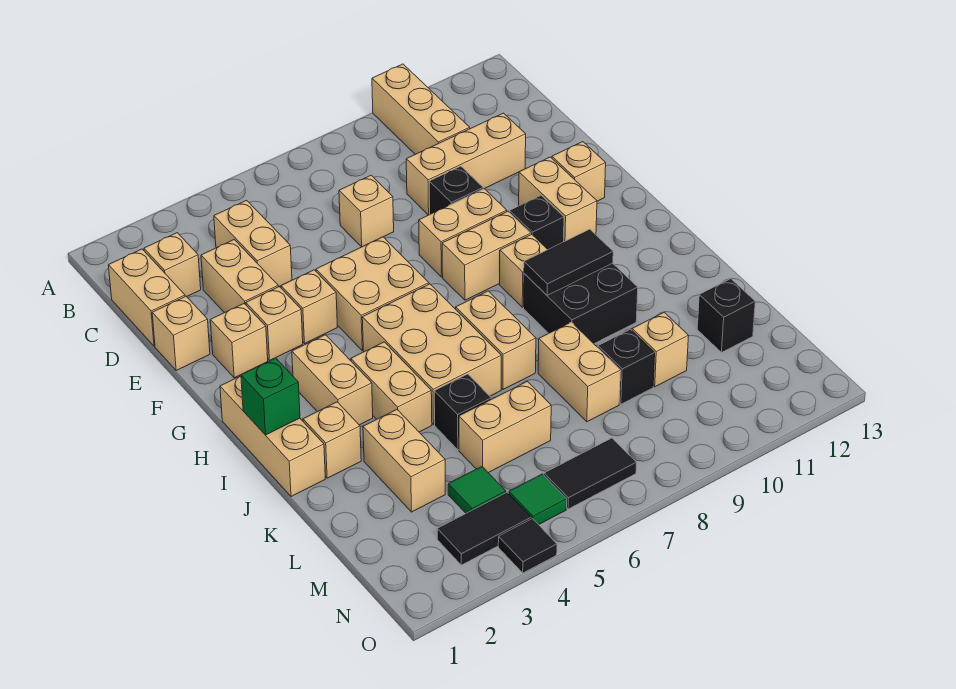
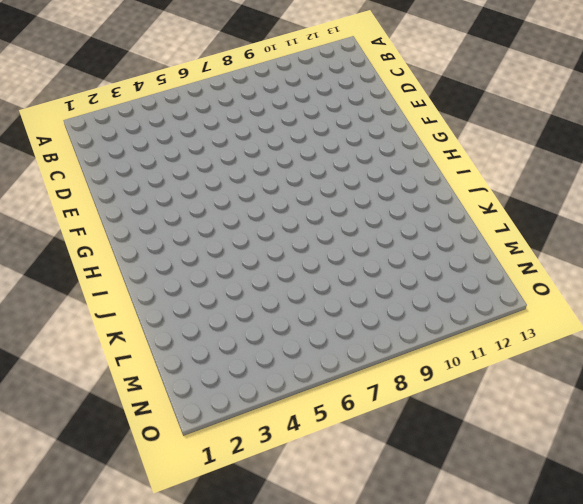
none -> tan brick A10:C10 level 1
none -> tan brick C1:D1 level 1
none -> tan brick C2 level 1
none -> tan brick C4:D4 level 1

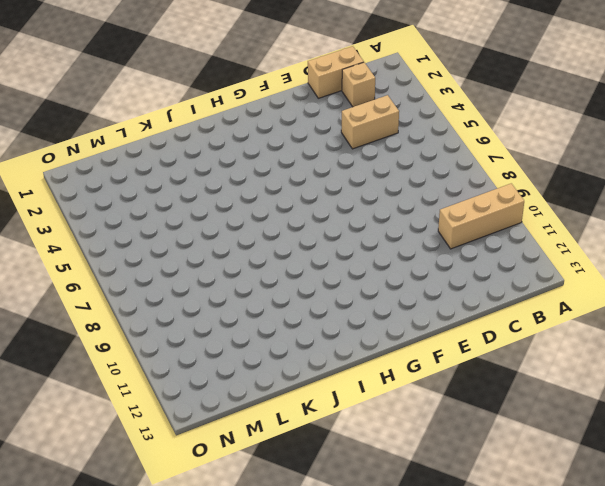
none -> tan brick D3:E3 level 1
none -> tan brick D7 level 1
none -> tan brick D9:D11 level 1
none -> tan brick E1 level 1

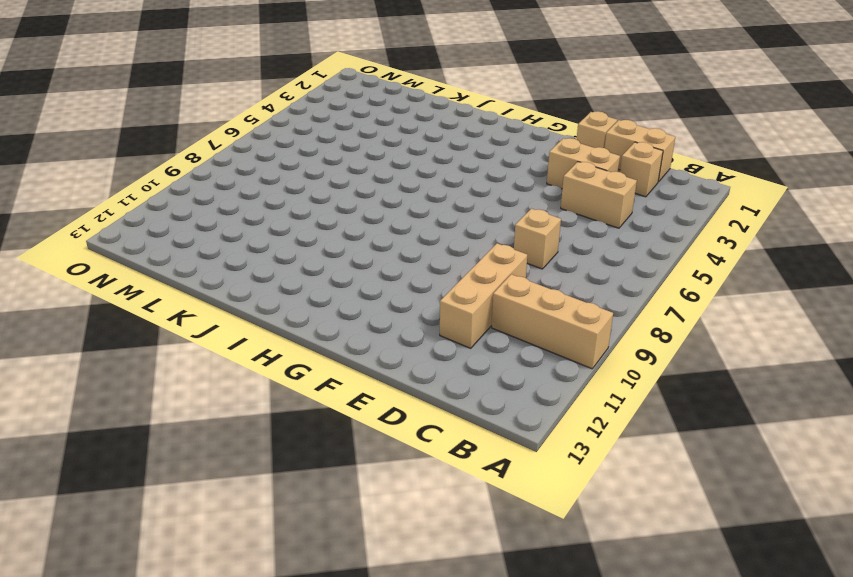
none -> black brick E9 level 1
none -> tan brick F2 level 1
none -> tan brick F3 level 1
none -> tan brick F4 level 1

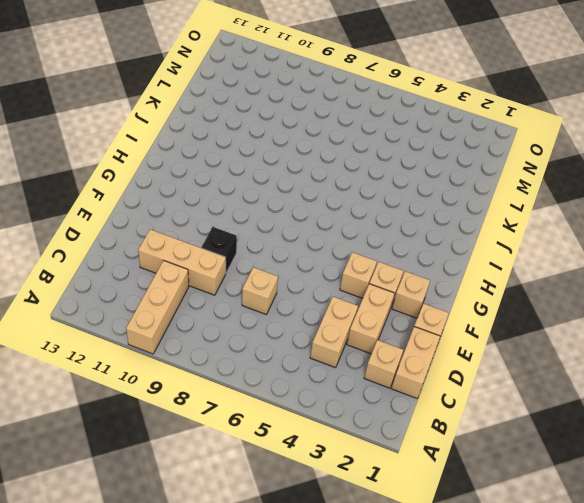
none -> tan brick F5:G6 level 1
none -> tan brick F8:F9 level 1
none -> tan brick F11:G11 level 1
none -> tan brick F12 level 1

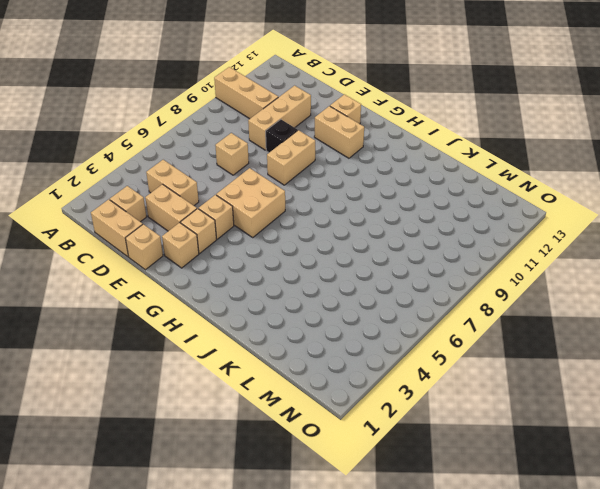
none -> tan brick G8:G9 level 1
none -> black brick G10 level 1
none -> tan brick H1:J1 level 1
none -> tan brick H3:I3 level 1

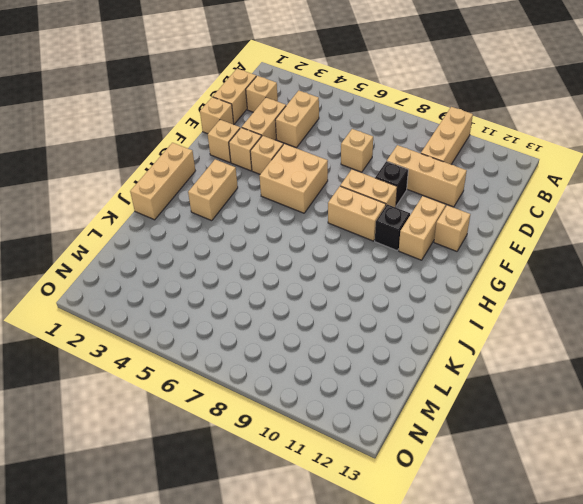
none -> tan brick H5:J6 level 1
none -> tan brick H9 level 1
none -> tan brick I4:J4 level 1
none -> tan brick I7:J7 level 1

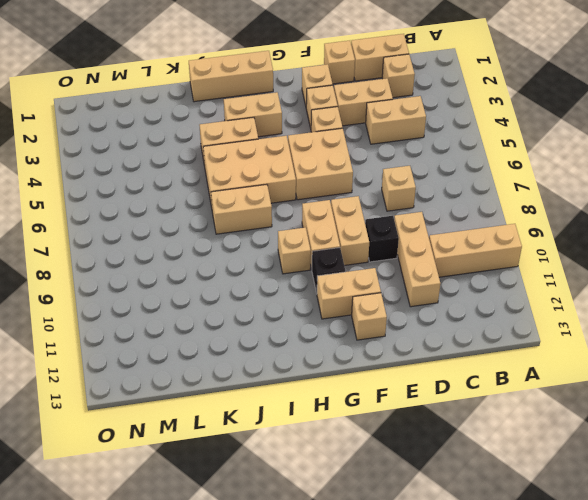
none -> black brick I9:J10 level 1
none -> tan brick J2 level 1
none -> tan brick K3:L3 level 1
none -> black brick K5 level 1

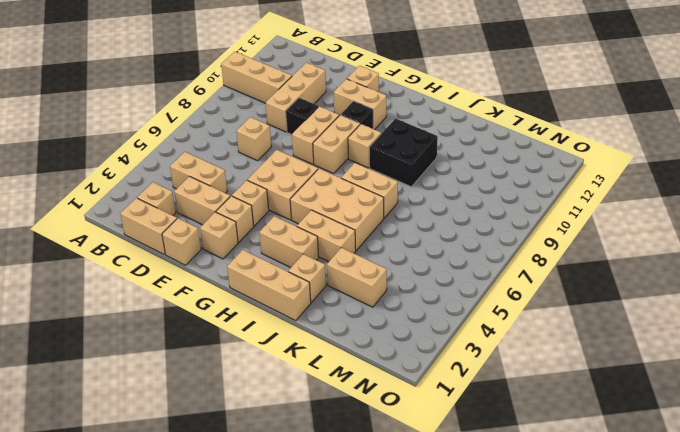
none -> black brick K5 level 1
none -> tan brick K8:L8 level 1
none -> tan brick L5:L6 level 1
none -> black brick L9 level 1

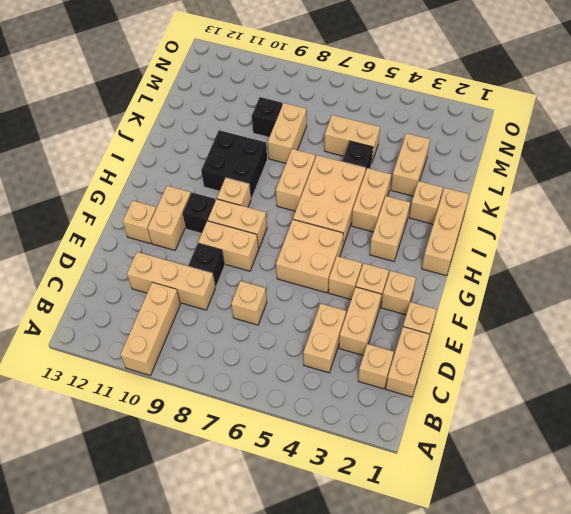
none -> tan brick L10 level 1
none -> black brick L12 level 1
none -> green tile M4 level 1
none -> black tile N3:N4 level 1

